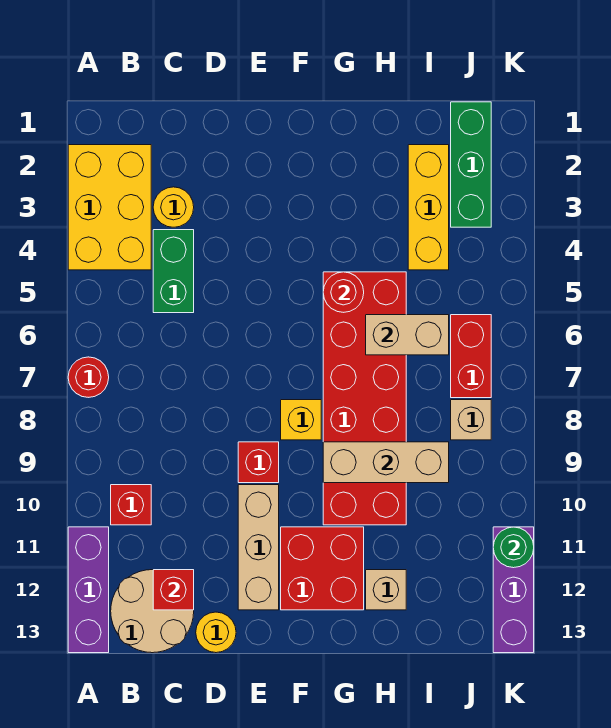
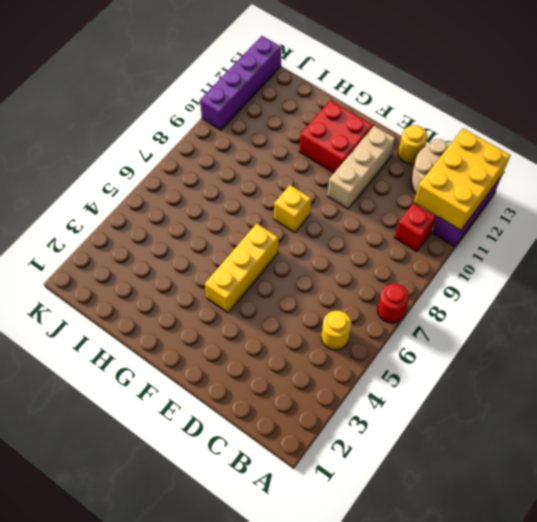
yellow brick A11:B13 level 2 -> yellow brick A2:B4 level 1
yellow round brick B5 level 1 -> yellow round brick C3 level 1
yellow brick F4:F6 level 1 -> yellow brick I2:I4 level 1
purple brick K10:K13 level 1 -> purple brick K11:K13 level 1
none -> green brick C4:C5 level 1
none -> red brick E9 level 1
none -> red brick G5:H10 level 1

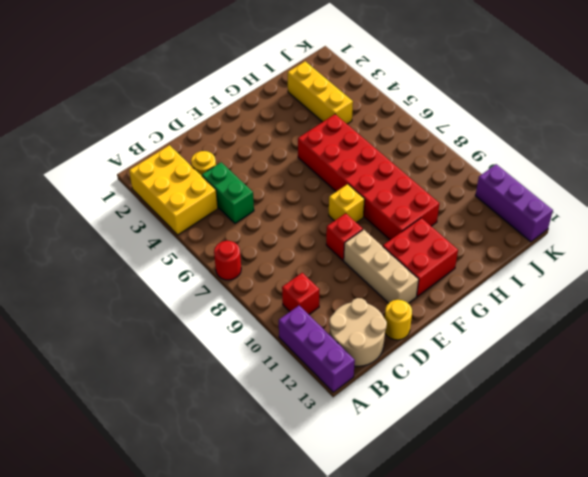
none -> tan brick H12 level 1
none -> green brick J1:J3 level 1
none -> red brick J6:J7 level 1

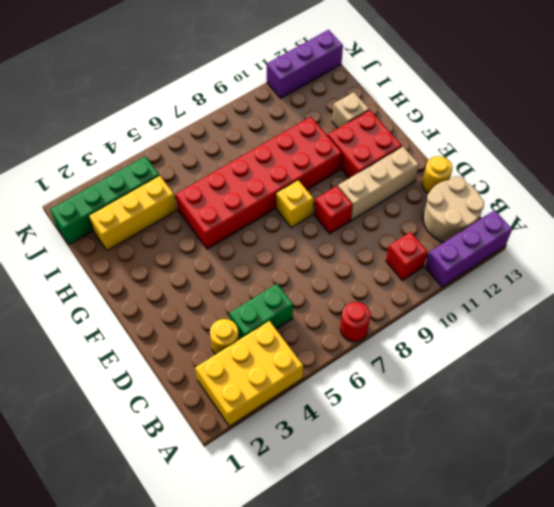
green brick J1:J4 level 1 -> green brick J1:J3 level 1
none -> red brick J6:J7 level 1
none -> tan brick J8 level 1
none -> red brick C12 level 2

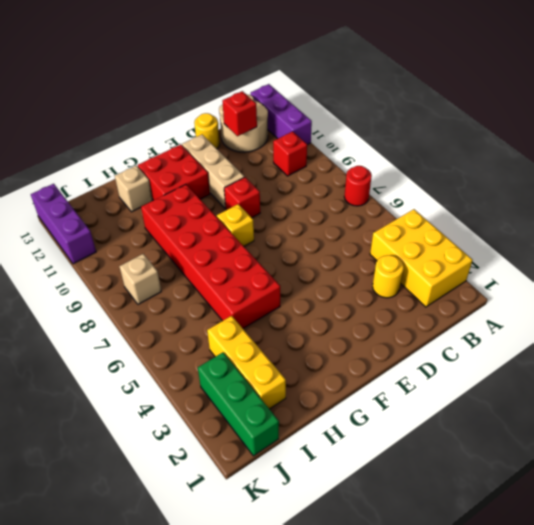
none -> green brick C4:C5 level 1
none -> red brick J6:J7 level 1
none -> red round brick G5 level 2

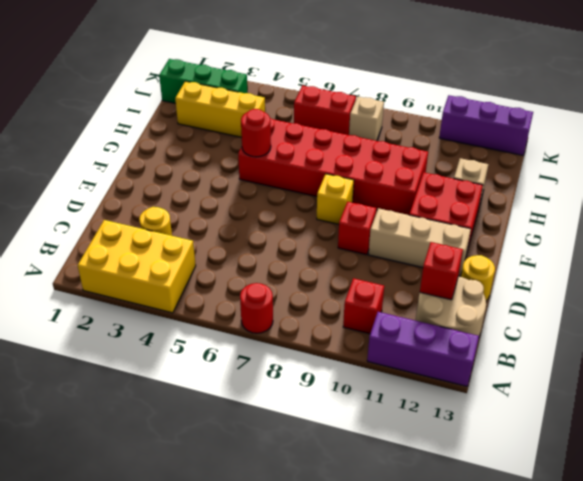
none -> green brick C4:C5 level 1
none -> tan brick G9:I9 level 2
none -> tan brick H6:I6 level 2

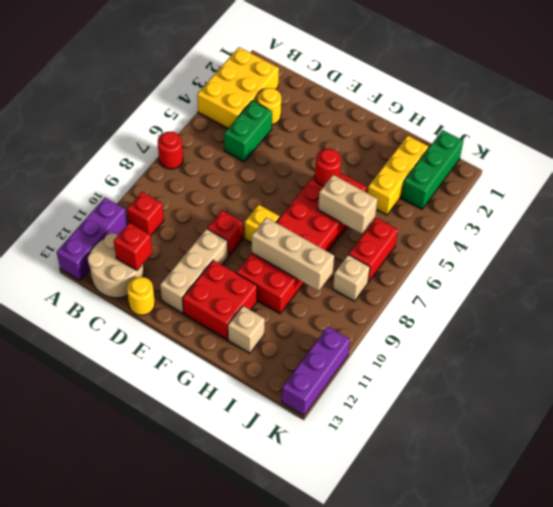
none -> green round brick K11 level 2

